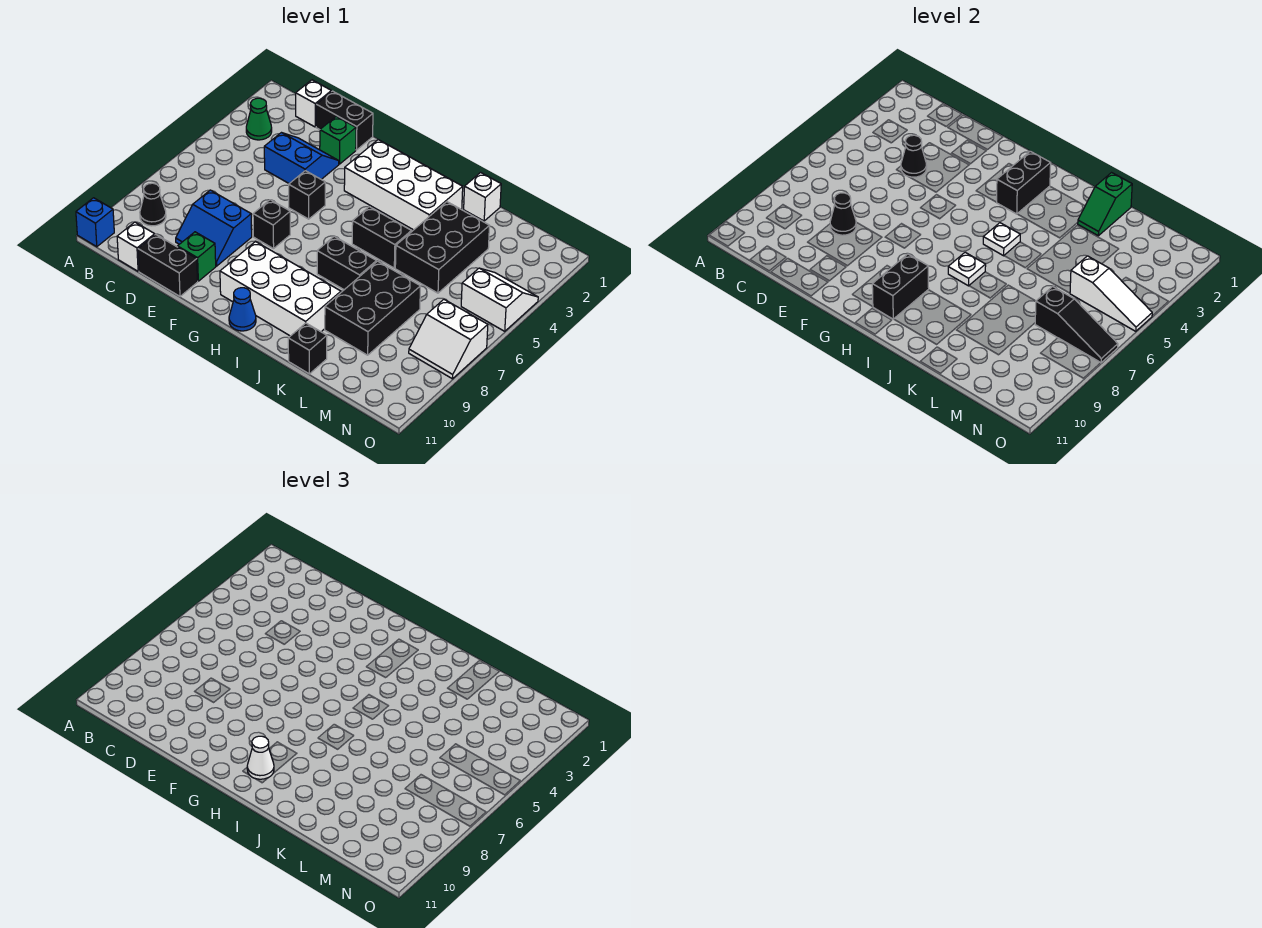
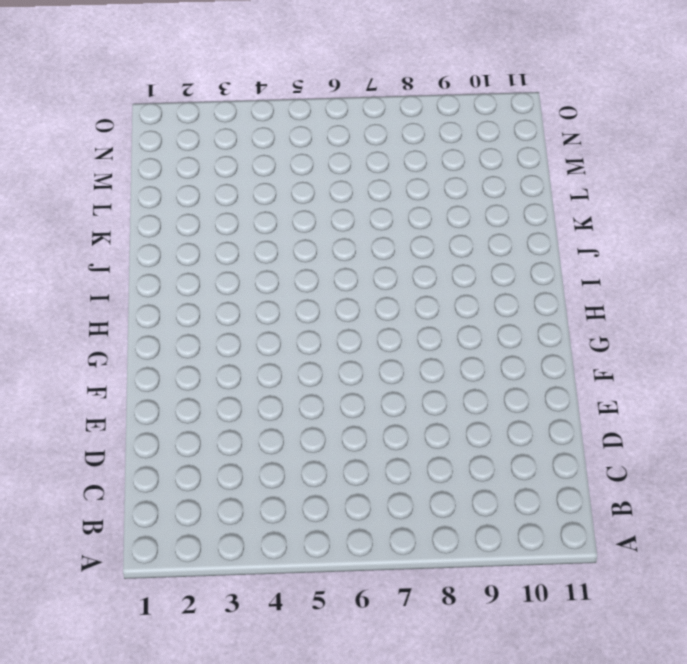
none -> blue brick A11 level 1
none -> green cone B3 level 1
none -> black cone B9 level 1
none -> white brick C1 level 1

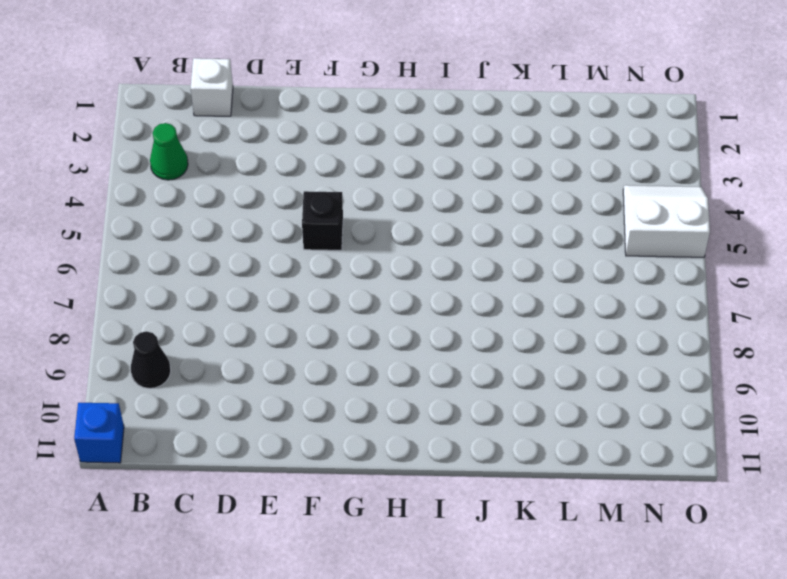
none -> white brick C11 level 1
none -> black brick D1:E1 level 1
none -> blue slope D3:E4 level 1 top 4
none -> blue slope D8:E9 level 1 top 8

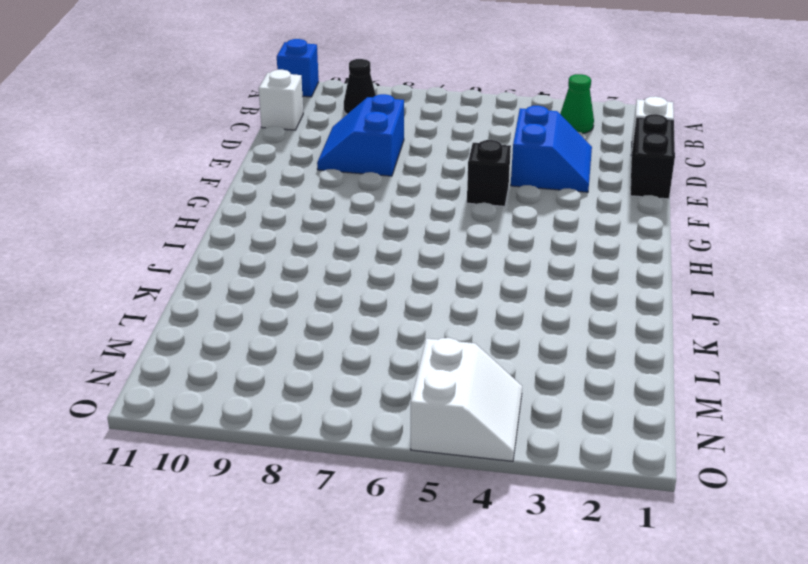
none -> black brick D11:E11 level 1
none -> green brick E2 level 1
none -> green brick E10 level 1
none -> black brick F7 level 1

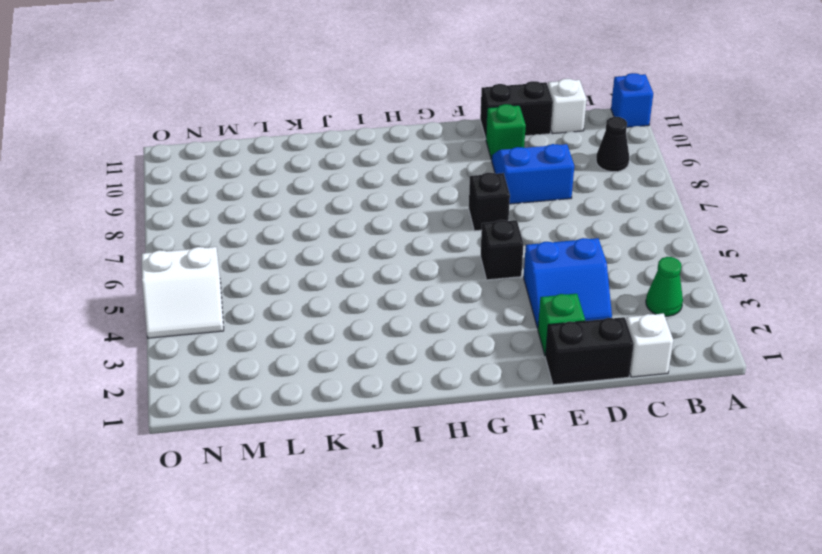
none -> white brick G2:J3 level 1
none -> white brick G9:J10 level 1
none -> blue cone H11 level 1
none -> black brick I5:J5 level 1

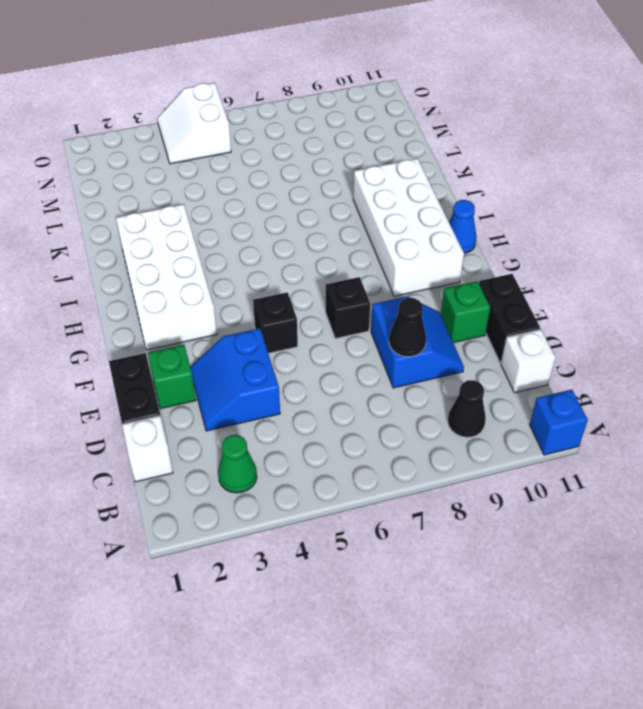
none -> black brick I5:J5 level 1
none -> black brick I7:J7 level 1
none -> white brick K1 level 1
none -> black brick K3:L5 level 1

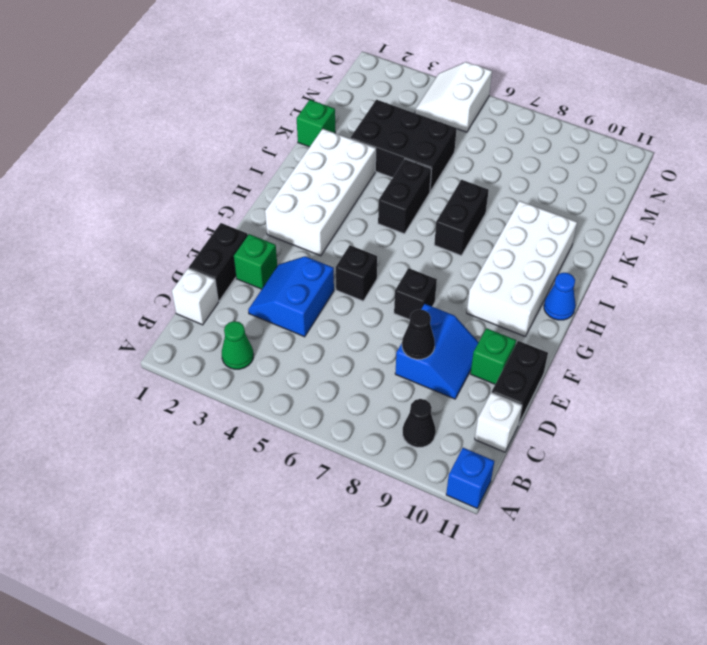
green brick K1 level 1 -> white brick K1 level 1
none -> black brick K7:L9 level 1
none -> black brick K11 level 1
none -> white slope N7:O8 level 1 top 7
none -> black cone D4 level 2

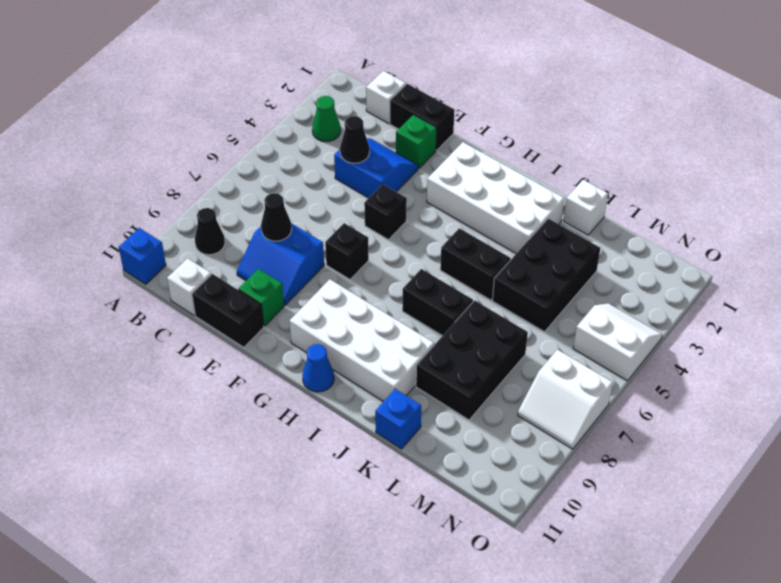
blue brick K11 level 1 -> black brick K11 level 1
none -> black brick H2:H3 level 2
none -> black brick H9:H10 level 2
none -> white plate I5 level 2
none -> white plate I7 level 2

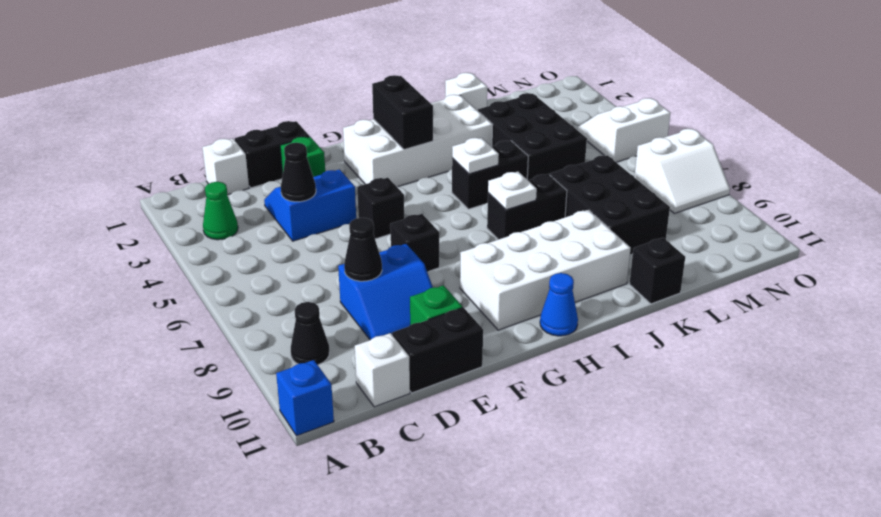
none -> black brick H9:H10 level 2
none -> green slope K1:K2 level 2 top 1
none -> white slope M5:O5 level 2 top M
none -> black slope M7:O7 level 2 top M

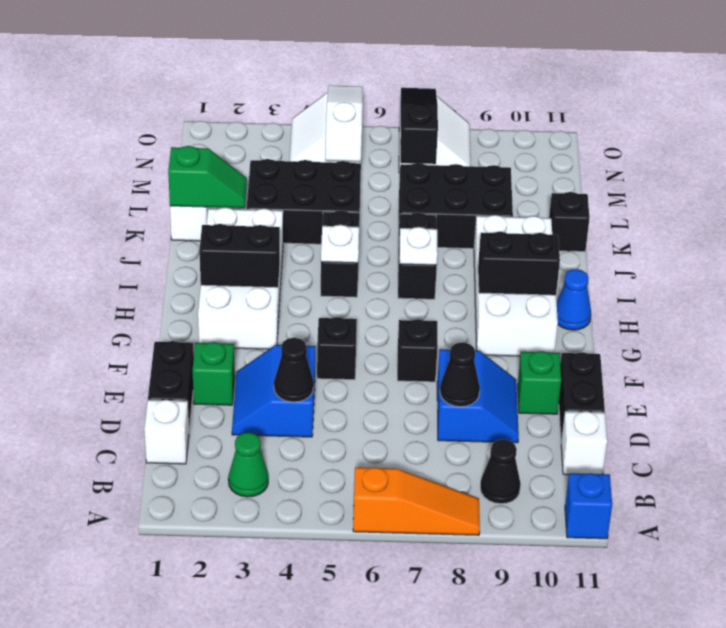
orange slope A6:A8 level 1 top 6 -> none
none -> white cone H10 level 3

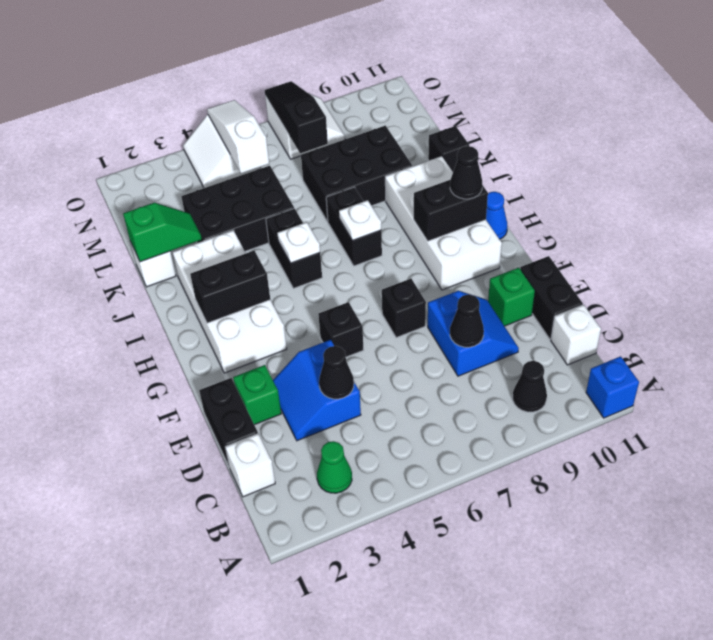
black cone H10 level 3 -> white cone H10 level 3

